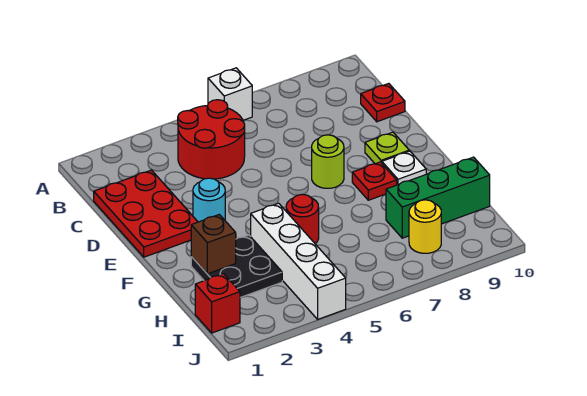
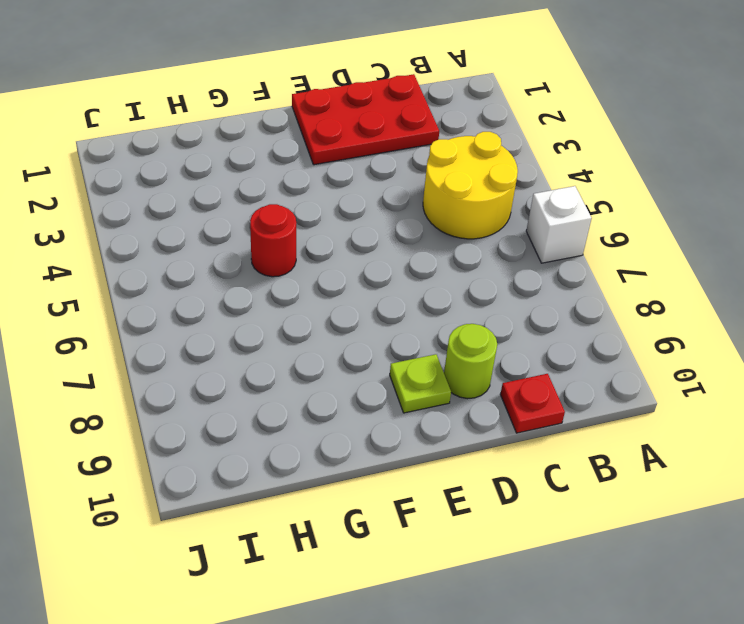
yellow round brick B4:C5 level 1 -> red round brick B4:C5 level 1
lime round brick D9 level 1 -> lime round brick E7 level 1
none -> cyan round brick E3 level 1
none -> red plate F8 level 1
none -> white plate F9 level 1

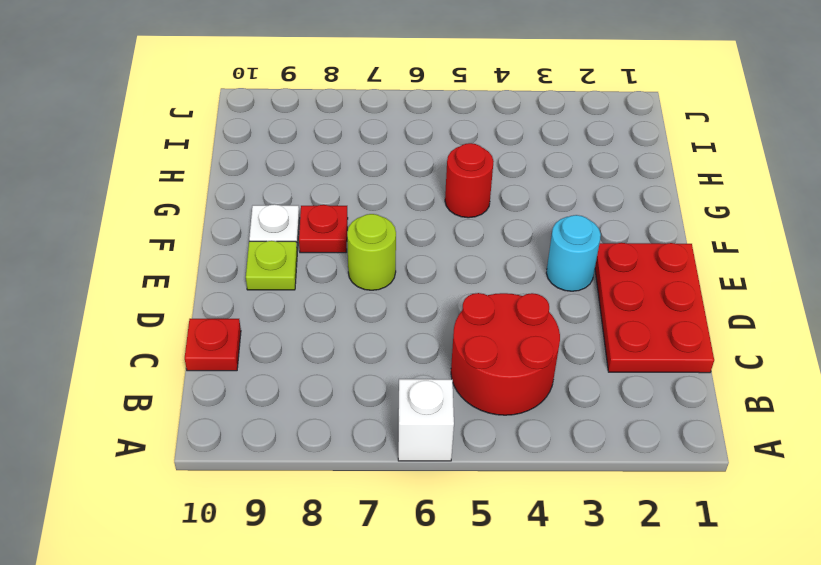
none -> black plate G2:H3 level 1
none -> white brick G4:J4 level 1
none -> green brick H8:H10 level 1

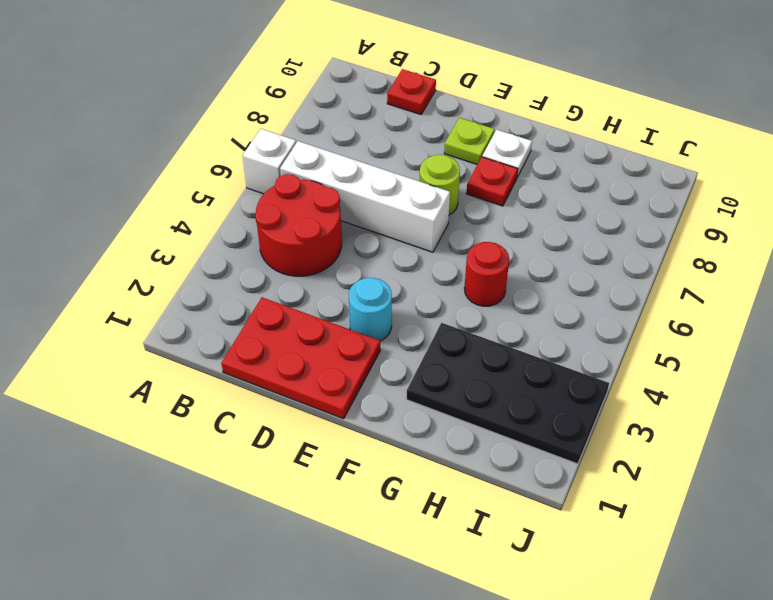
white brick B6:E6 level 1 -> white brick G4:J4 level 1
black plate G2:J3 level 1 -> black plate G2:H3 level 1
none -> green brick H8:H10 level 1
none -> red brick I1 level 1
none -> yellow round brick I8 level 1

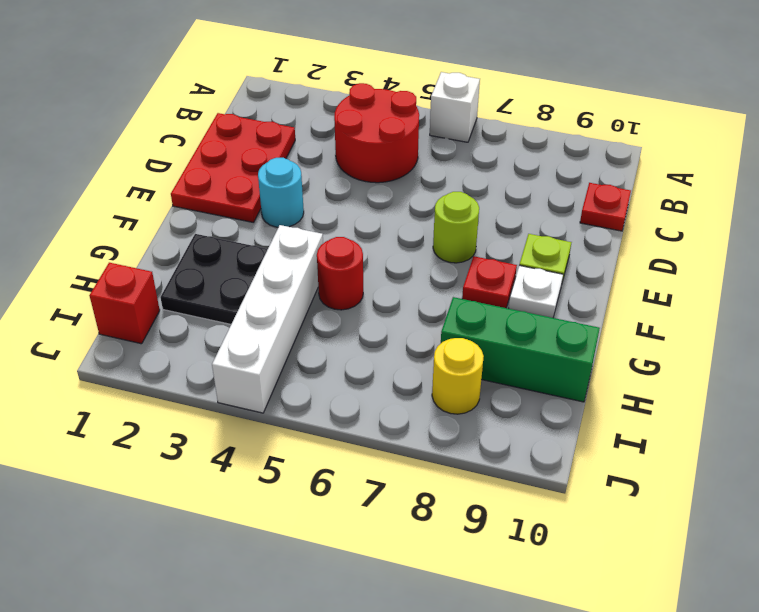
none -> brown brick G2 level 2

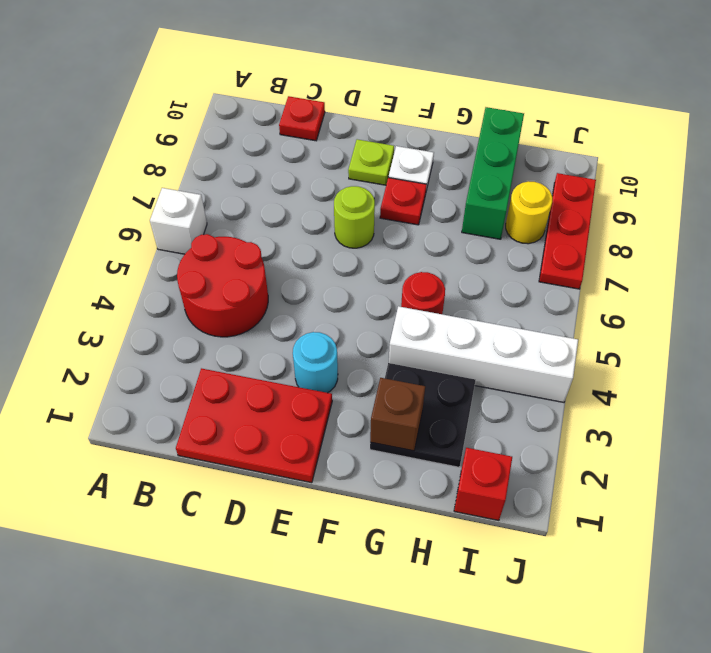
red plate J7:J9 level 1 -> none

